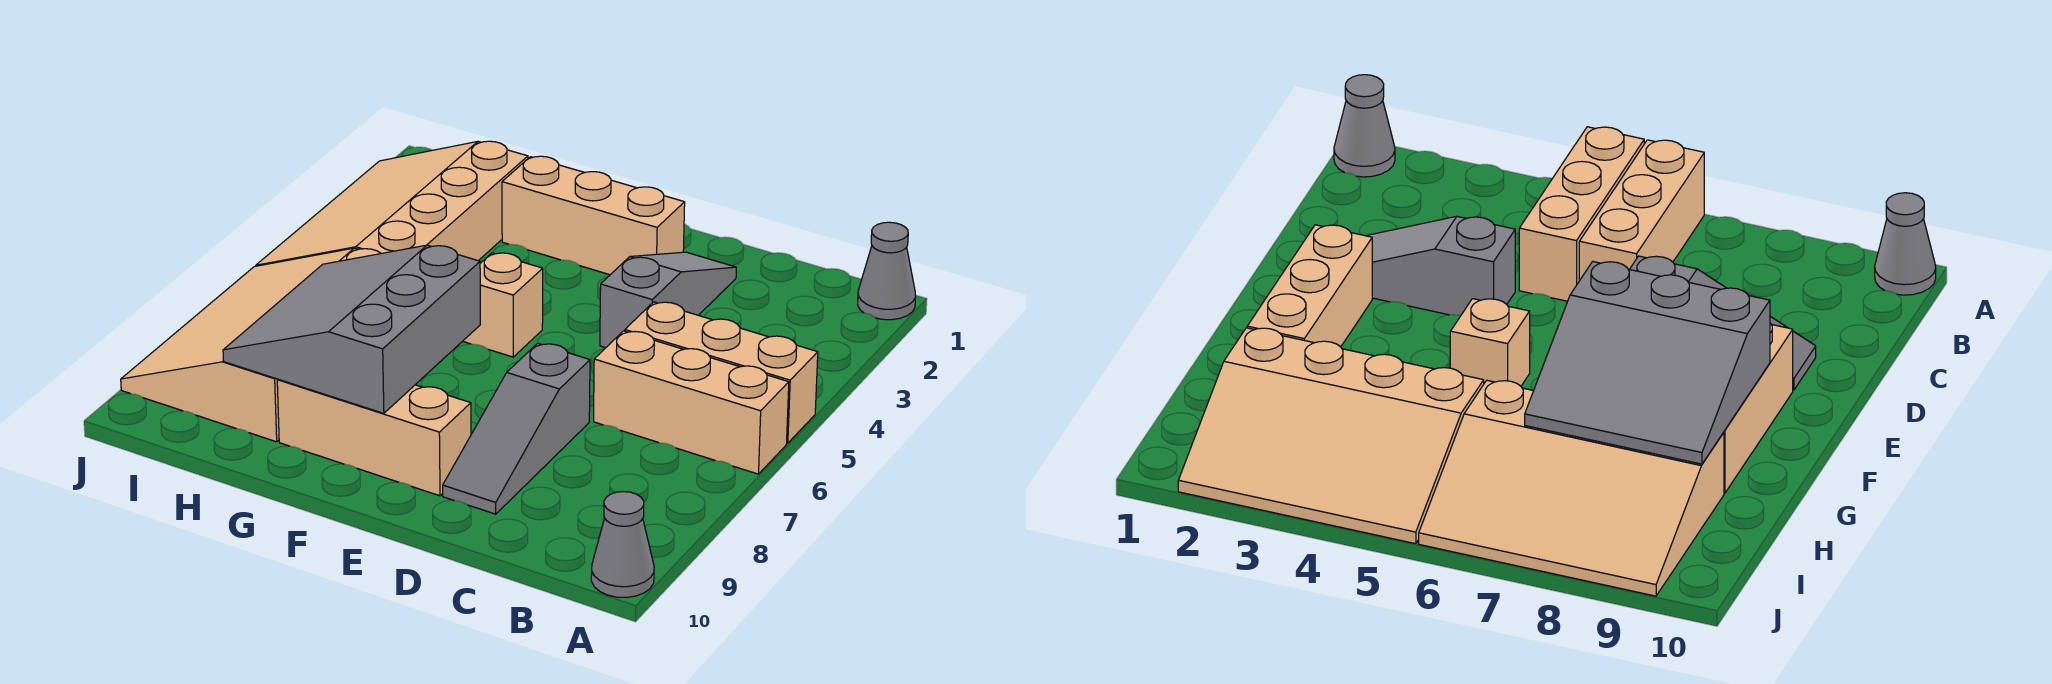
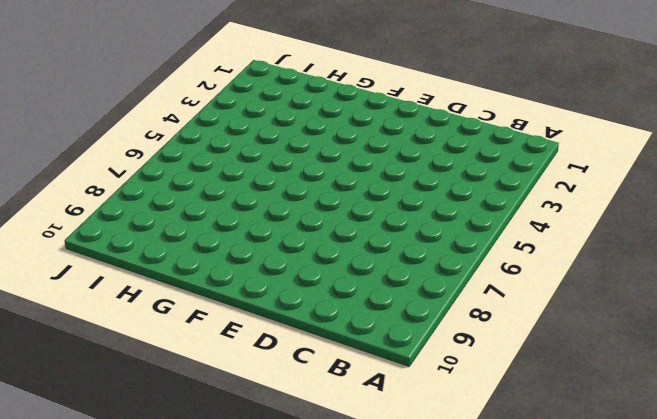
none -> grey cone A1 level 1
none -> tan brick A5:C5 level 1
none -> tan brick A6:C6 level 1

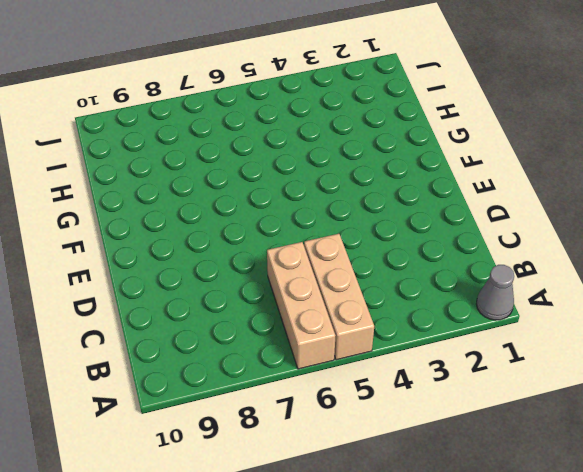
none -> grey cone A10 level 1
none -> grey slope D2:D4 level 1 top 4
none -> grey slope D7:D9 level 1 top 7

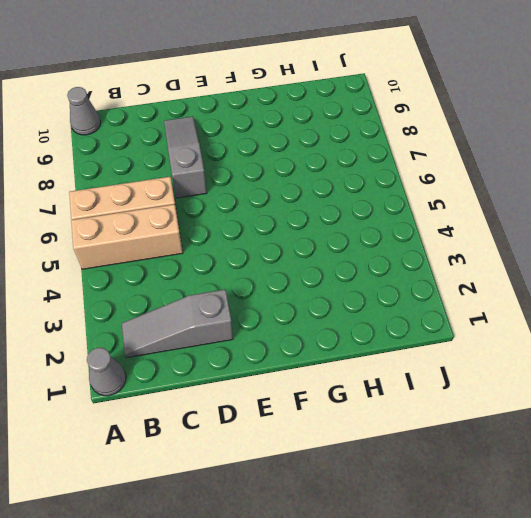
grey slope B2:D2 level 1 top D -> grey slope D2:D4 level 1 top 4
none -> tan brick E2:G2 level 1
none -> tan brick E9:G9 level 1
none -> tan brick F5 level 1

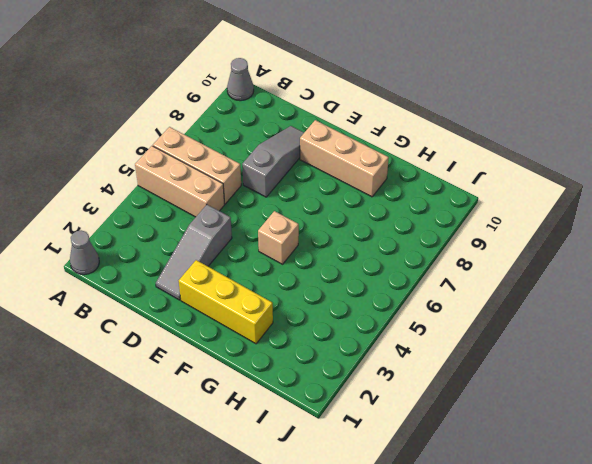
yellow brick E2:G2 level 1 -> tan brick E2:G2 level 1
none -> tan slope H2:J5 level 1 top H
none -> tan slope H6:J9 level 1 top H
none -> grey slope F7:H9 level 2 top F

